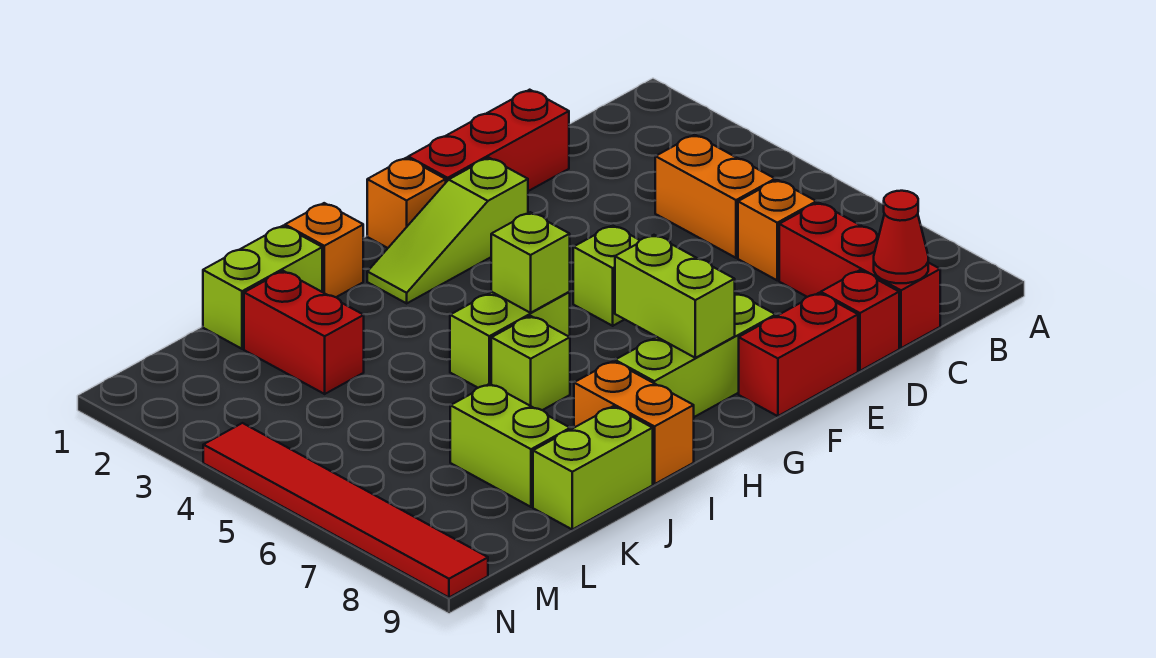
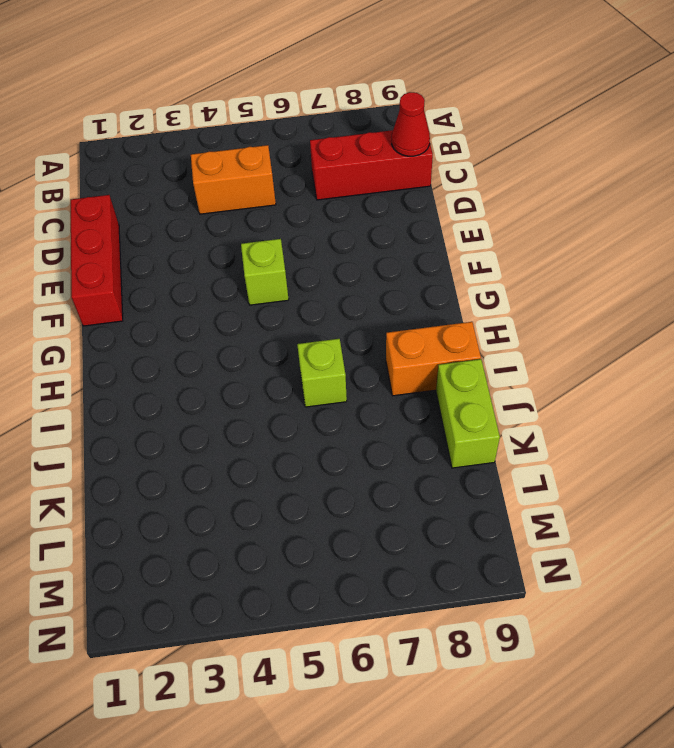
none -> orange brick C6 level 1
none -> red brick D9 level 1
none -> red brick E9:F9 level 1

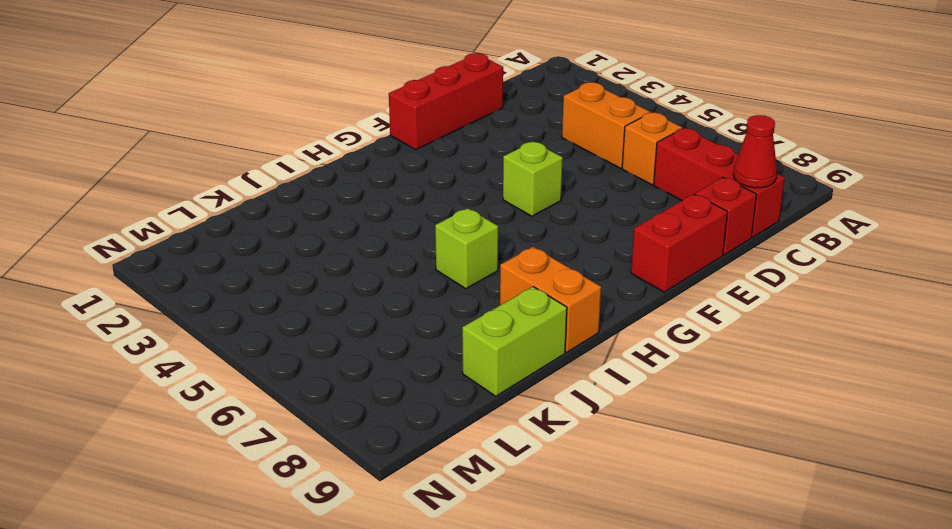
none -> lime slope F2:H2 level 1 top F
none -> lime brick F8:H8 level 1
none -> orange brick G1 level 1

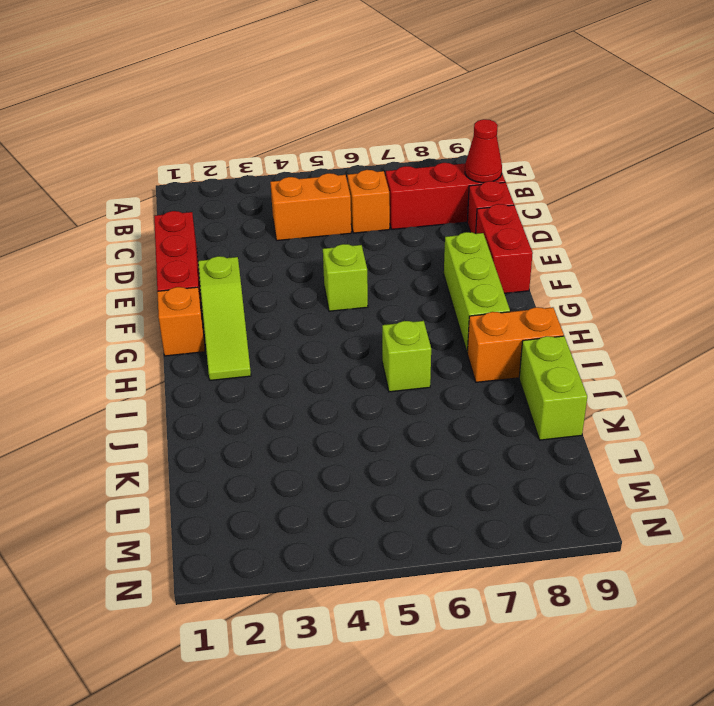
none -> lime brick H5:I5 level 1
none -> orange brick I1 level 1
none -> lime brick J1:K1 level 1

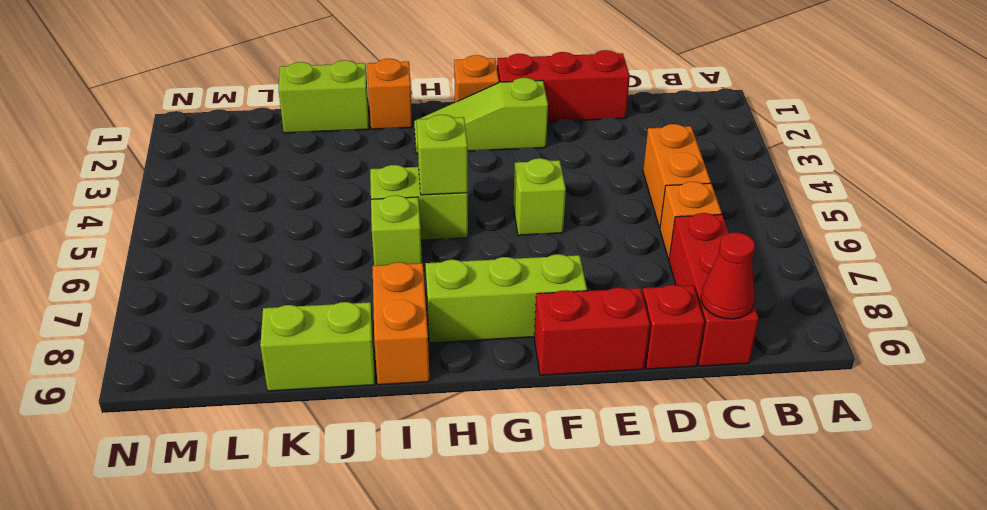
none -> red brick K2:K3 level 1
none -> lime brick K7:K8 level 1
none -> red tile N4:N9 level 1

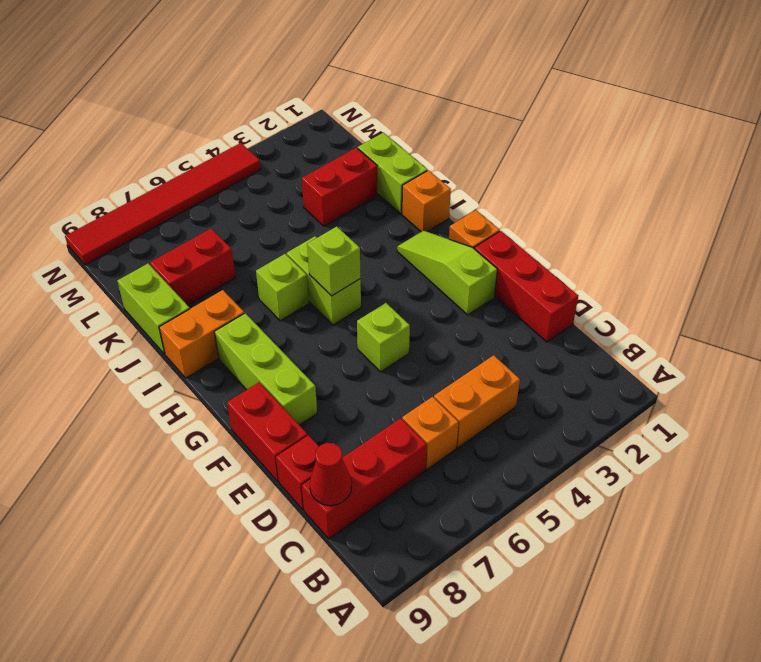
red brick K7:K8 level 1 -> lime brick K7:K8 level 1
none -> lime brick G7:G8 level 2

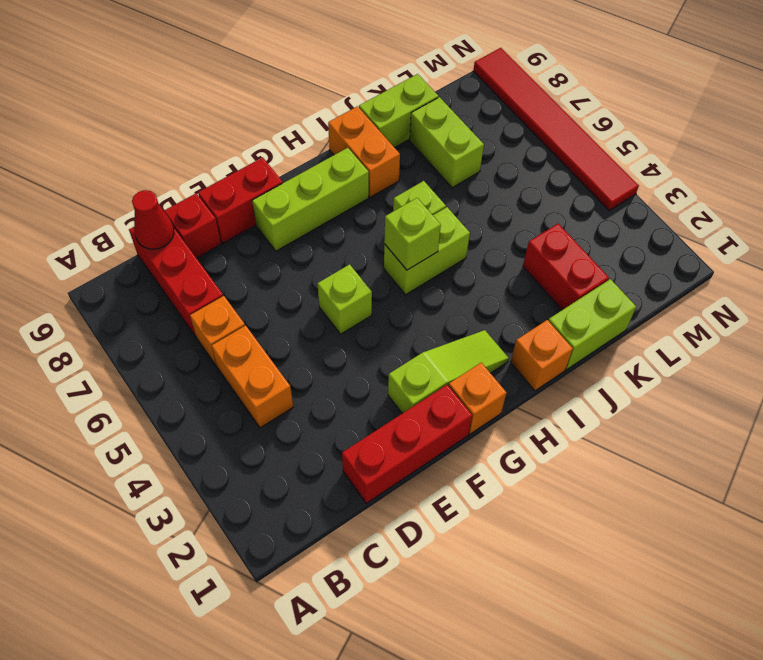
none -> lime brick G7:G8 level 2

